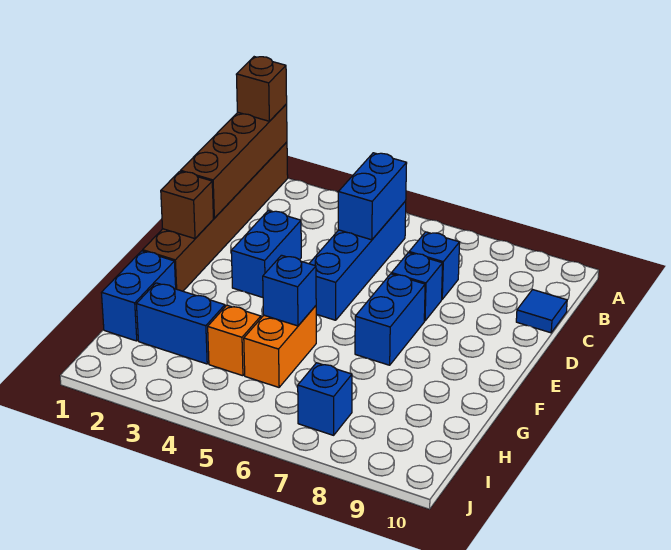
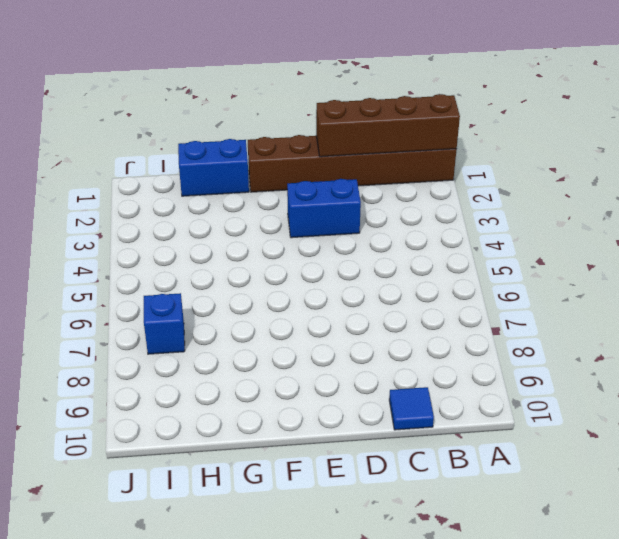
none -> blue brick B5:E5 level 1
none -> blue brick C7 level 1
none -> blue brick D7 level 1

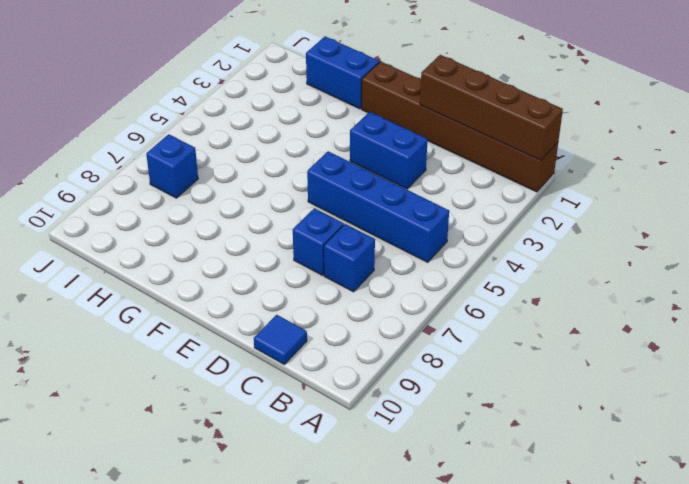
none -> blue brick E7:F7 level 1
none -> orange brick G5:H5 level 1
none -> blue brick H2:H3 level 1

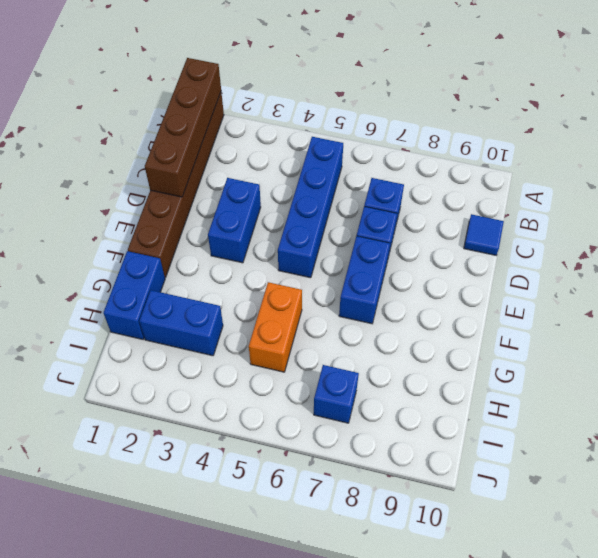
none -> orange brick H4 level 1
none -> blue brick B5:C5 level 2
none -> brown brick E1 level 2

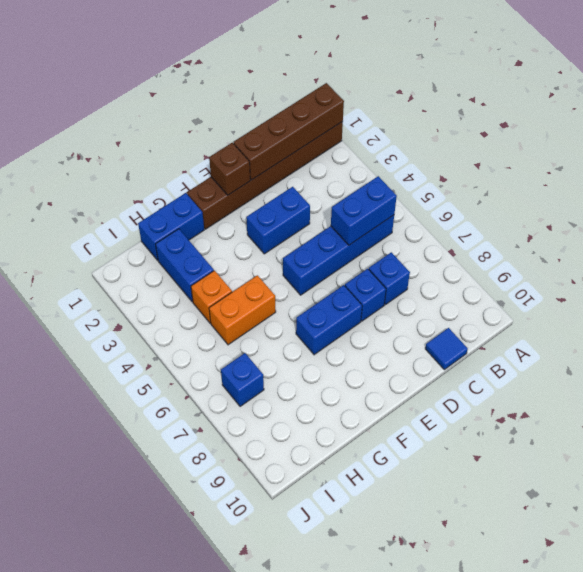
none -> blue brick G5 level 2
none -> brown brick A1 level 3

